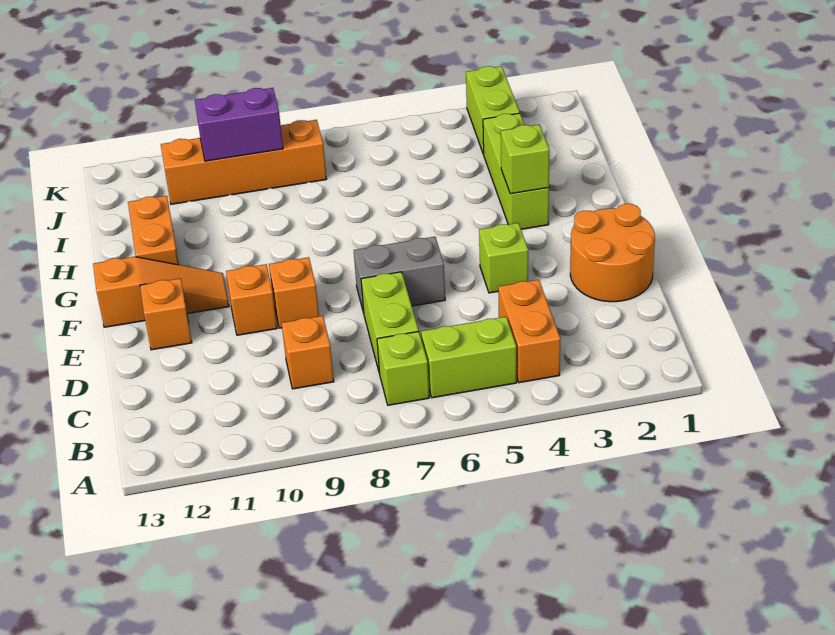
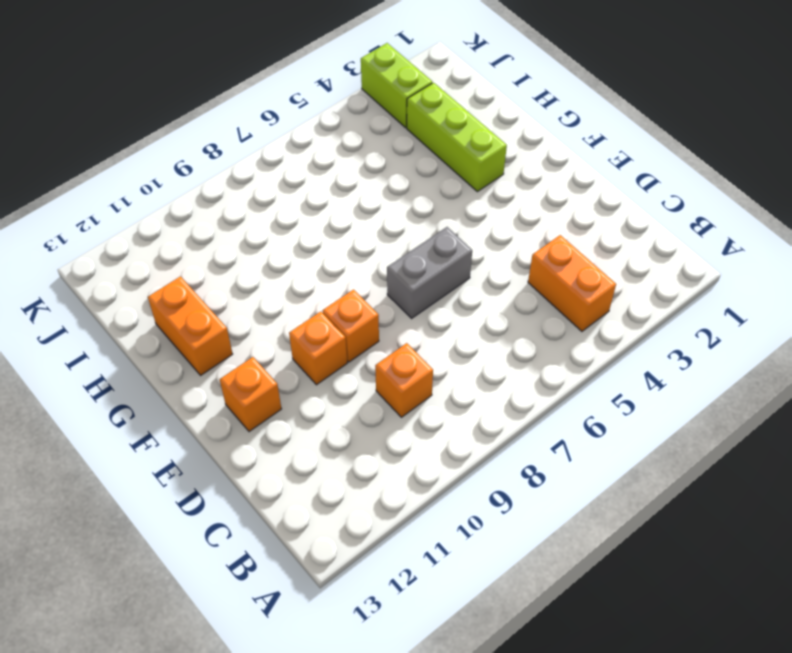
none -> lime brick B5:B6 level 1
none -> lime brick B7 level 1
none -> lime brick C7:D7 level 1

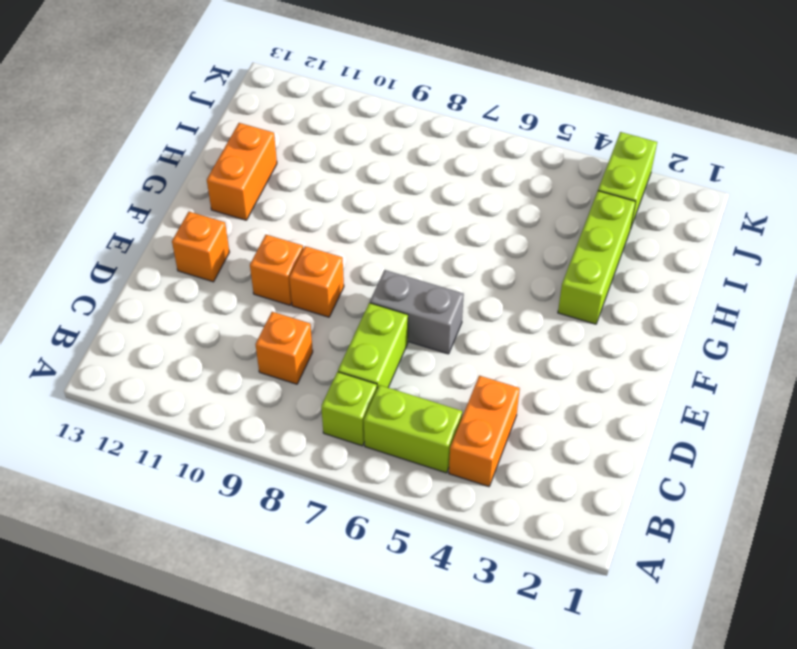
none -> orange round brick D1:E2 level 1
none -> lime brick E4 level 1
none -> orange slope F11:F13 level 1 top 13

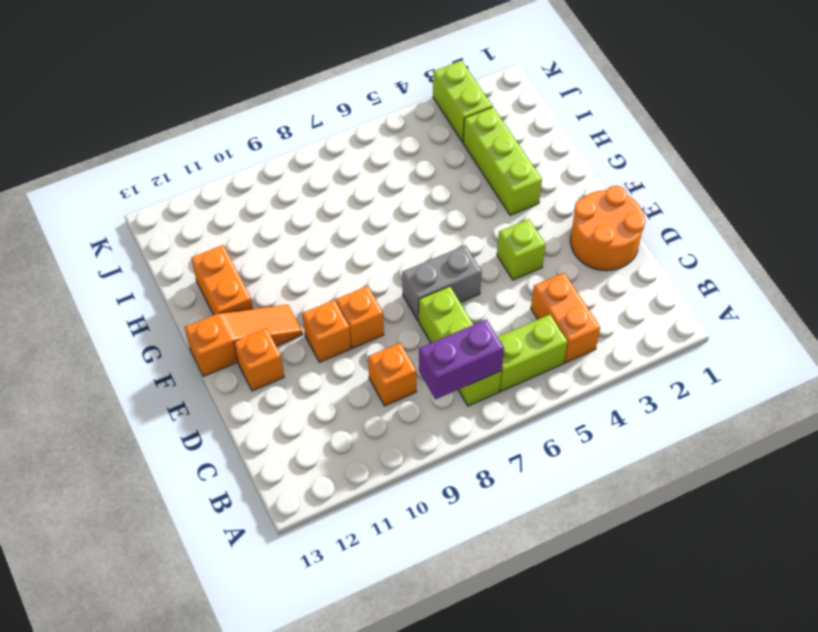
purple brick B7:B8 level 2 -> purple brick J9:J10 level 2
none -> orange brick J8:J11 level 1
none -> lime brick G3 level 2

